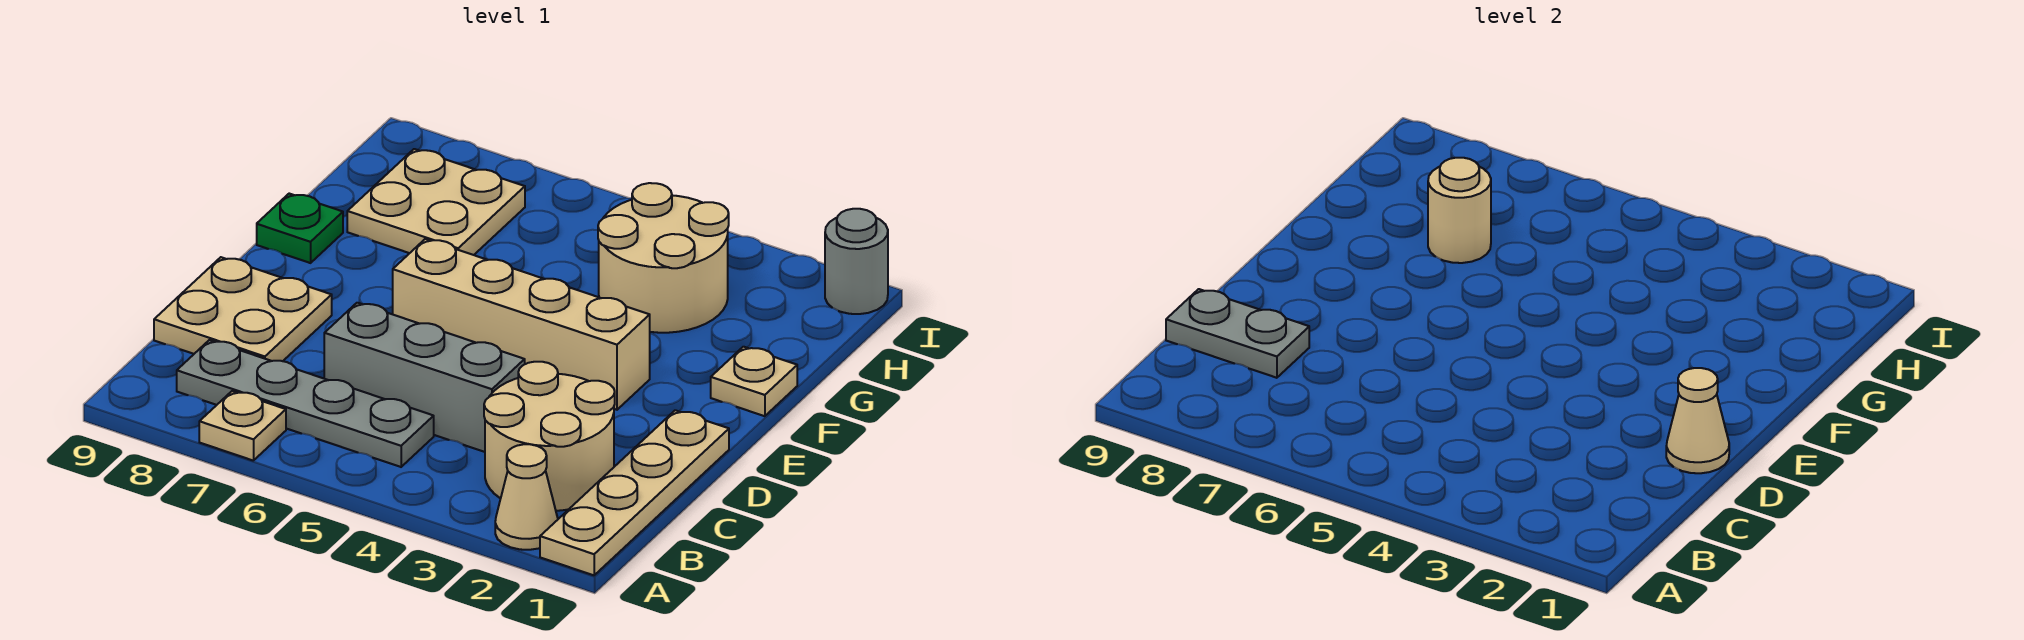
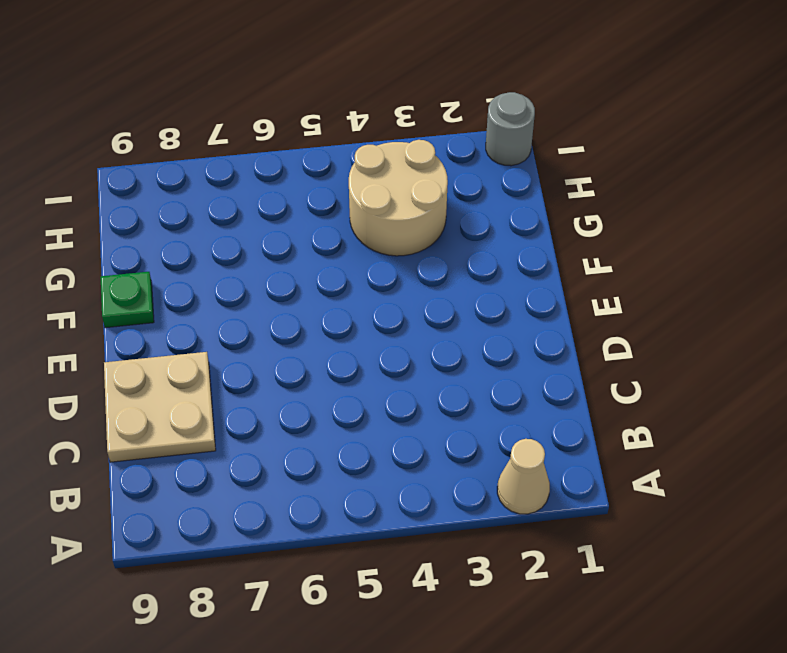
none -> tan plate A1:D1 level 1
none -> tan plate A7 level 1
none -> tan round brick B2:C3 level 1

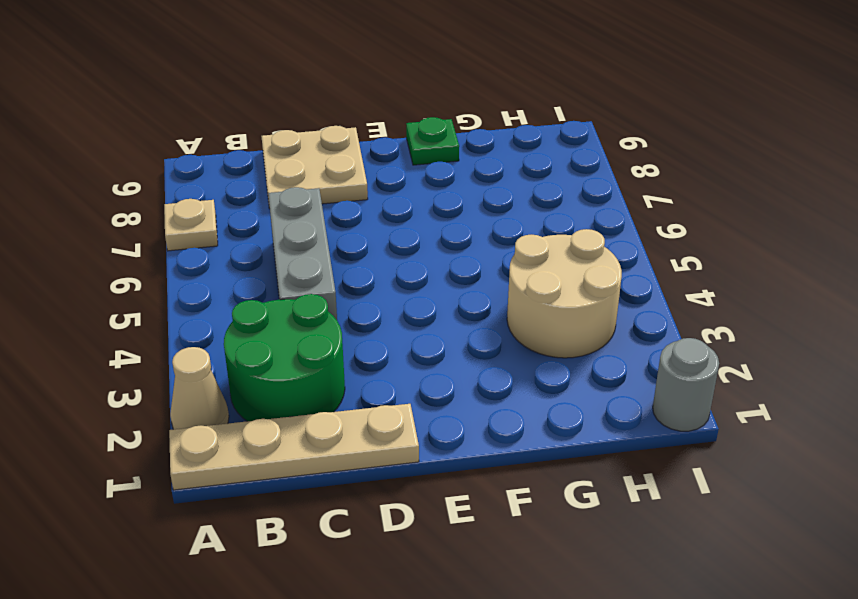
green round brick B2:C3 level 1 -> tan round brick B2:C3 level 1
none -> grey plate B5:B8 level 1
none -> tan brick E3:E6 level 1
none -> tan plate F1 level 1

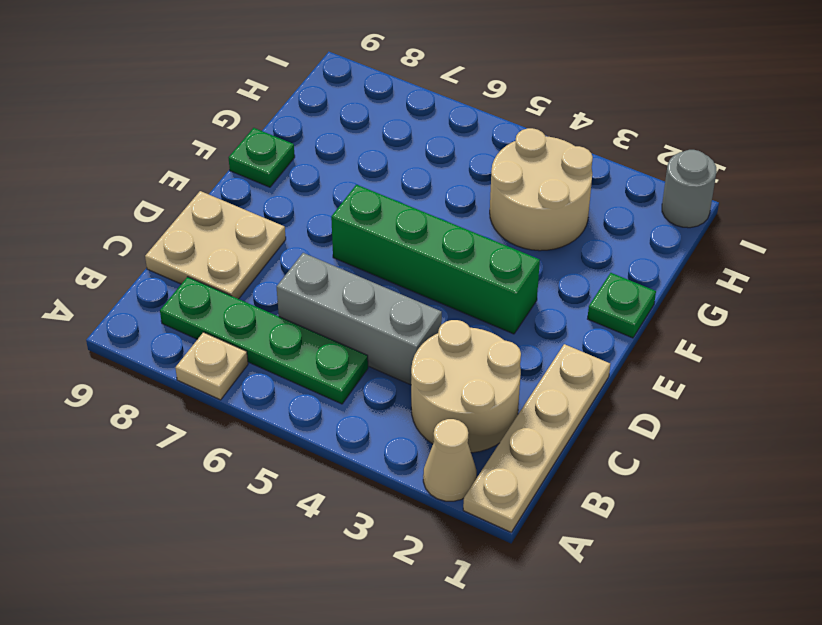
green plate B5:B8 level 1 -> grey plate B5:B8 level 1
green brick E3:E6 level 1 -> tan brick E3:E6 level 1
green plate F1 level 1 -> tan plate F1 level 1
none -> tan plate G7:H8 level 1
none -> grey plate C8:C9 level 2
none -> tan cone D1 level 2

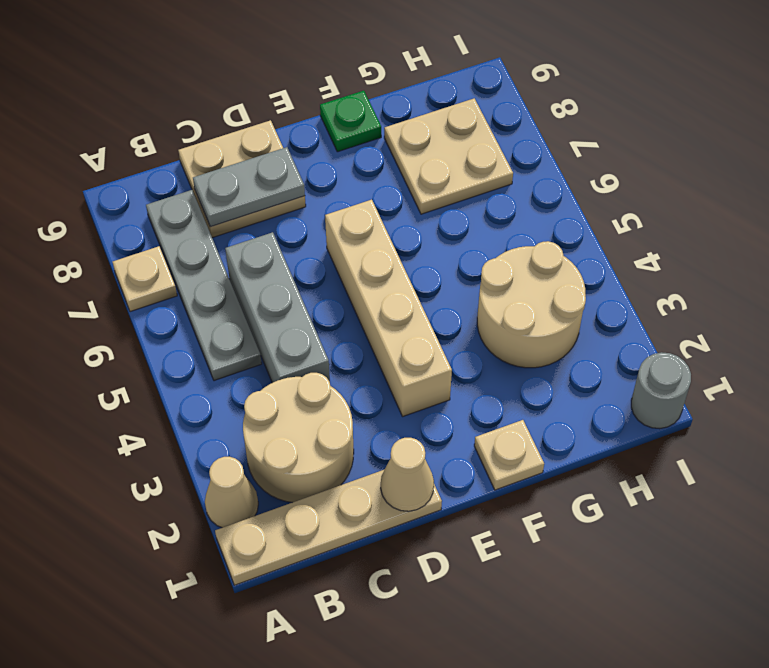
grey plate C8:D8 level 2 -> grey plate C8:C9 level 2
none -> tan round brick G7 level 2

